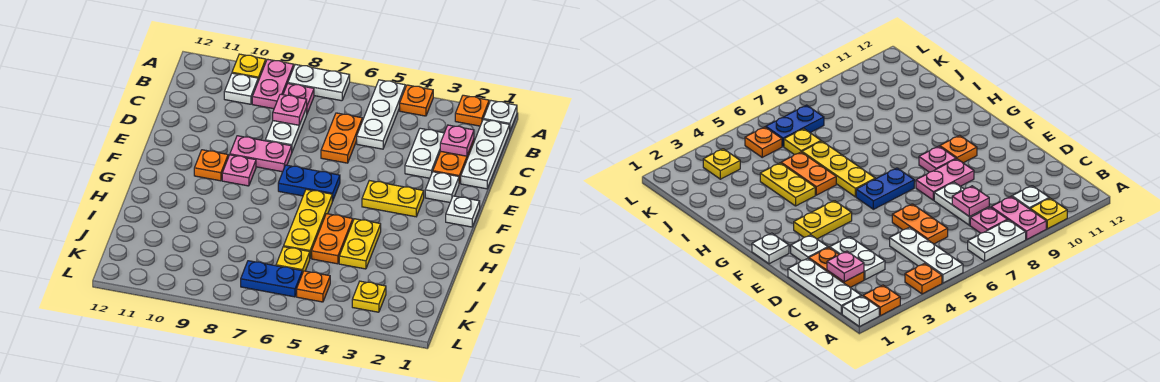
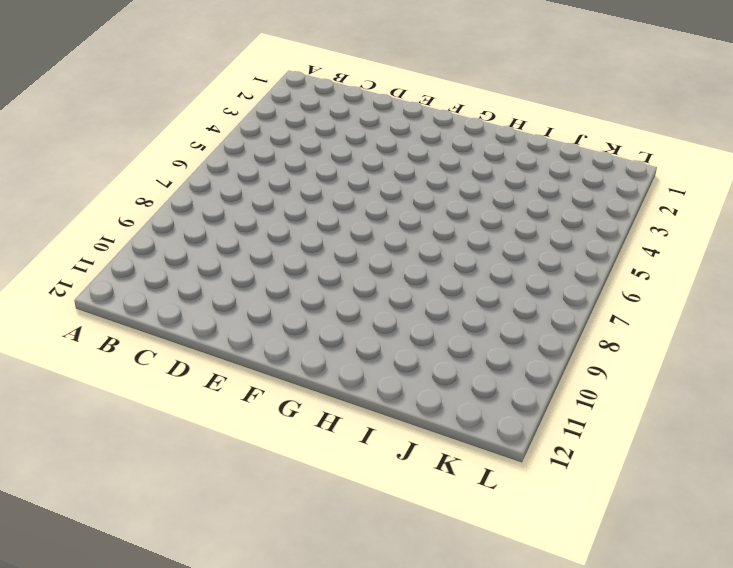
none -> white plate A1 level 1
none -> orange plate A2 level 1
none -> orange plate A4 level 1
none -> white plate A5:C5 level 1

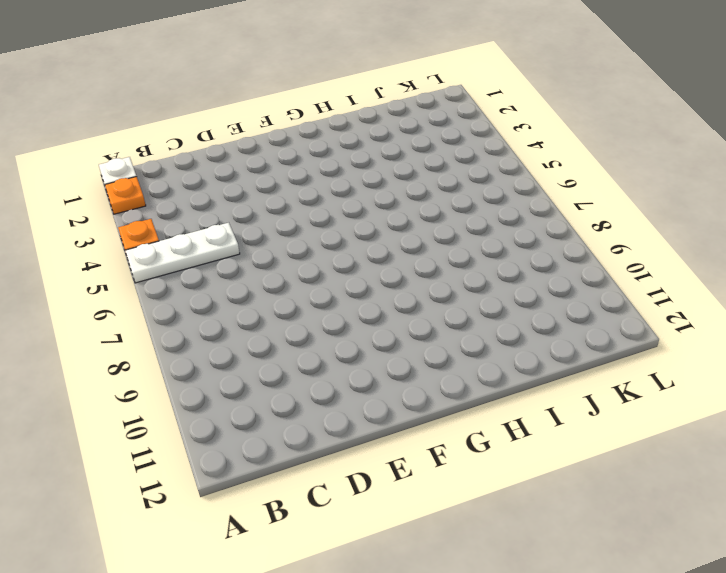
none -> white plate A7:A8 level 1
none -> pink plate A9:B9 level 1
none -> yellow plate A10 level 1
none -> white plate B1:D1 level 1

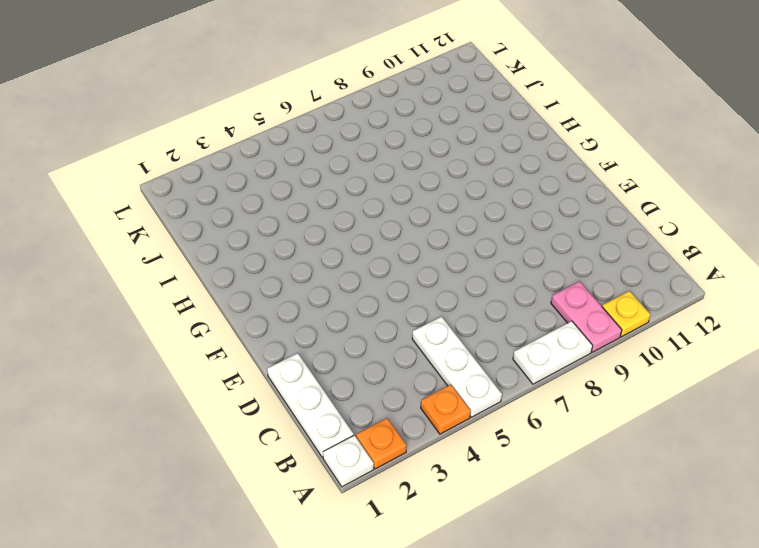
none -> pink plate B8 level 1
none -> white plate B10 level 1
none -> orange plate C2:D2 level 1
none -> white plate C3:D3 level 1

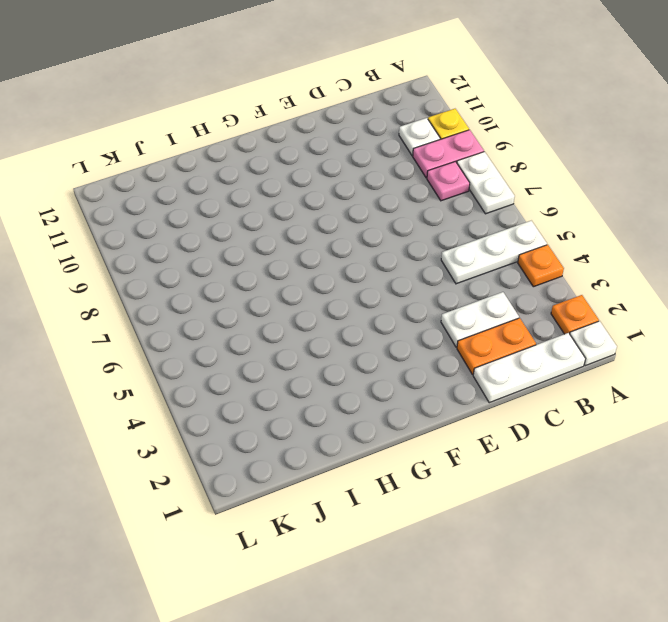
none -> orange plate C6:D6 level 1
none -> white plate C8:D8 level 1
none -> white plate E2 level 1
none -> pink plate E8:E9 level 1

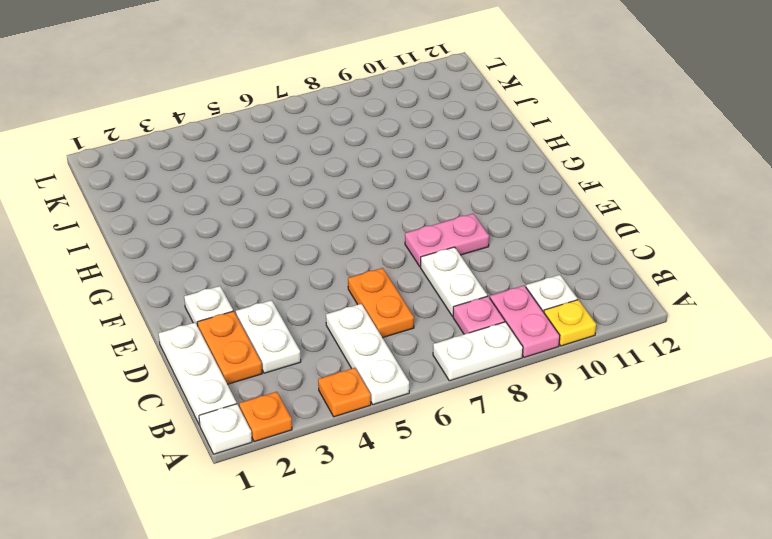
none -> white plate F1 level 1
none -> yellow plate F3:F4 level 1
none -> blue plate F6:F7 level 1
none -> pink plate F9 level 1

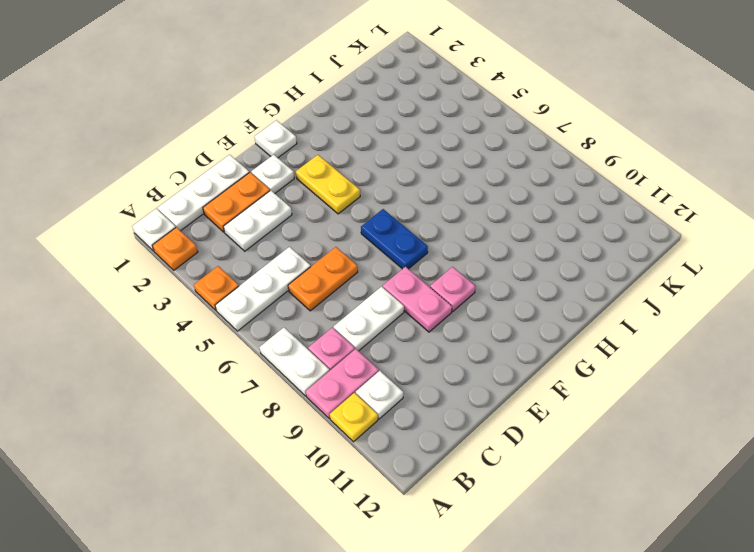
none -> orange plate F10 level 1
none -> yellow plate G6:I6 level 1
none -> yellow plate H4:I4 level 1
none -> orange plate H5:I5 level 1

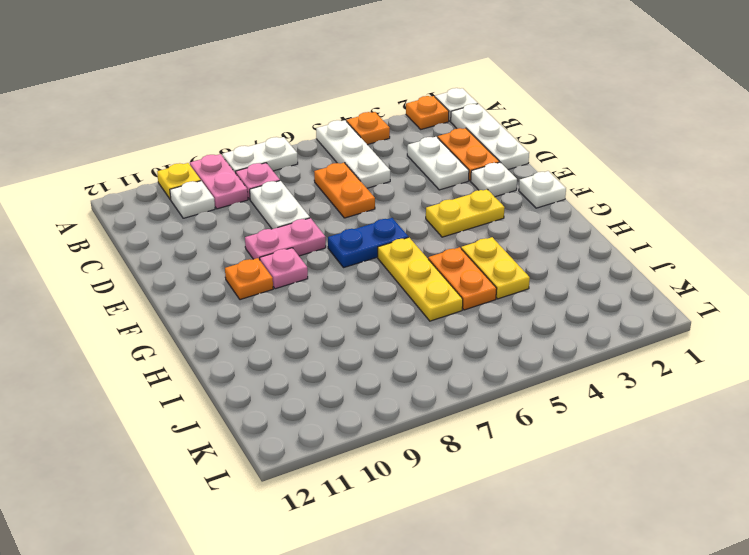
none -> yellow plate J6 level 1
none -> yellow plate K3 level 1
none -> orange plate K5 level 1
none -> blue plate K6:K7 level 1

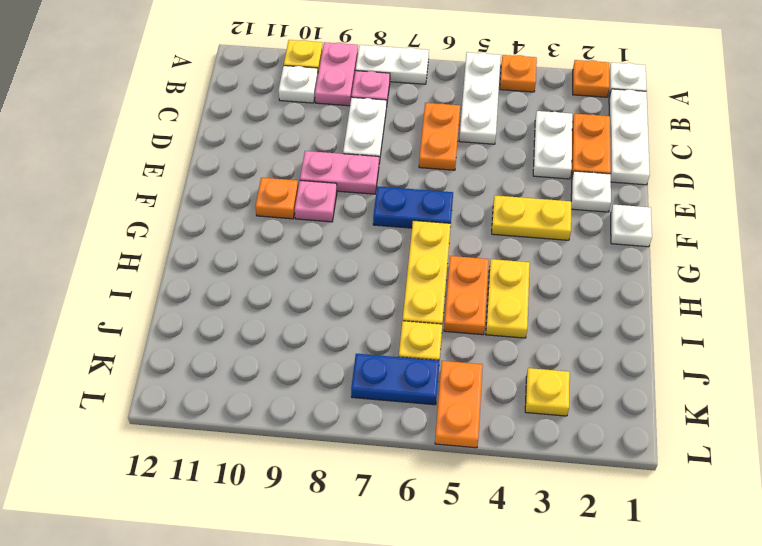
orange plate K5:L5 level 1 -> orange plate K5 level 1
none -> pink plate C2 level 2
none -> pink plate C8 level 2

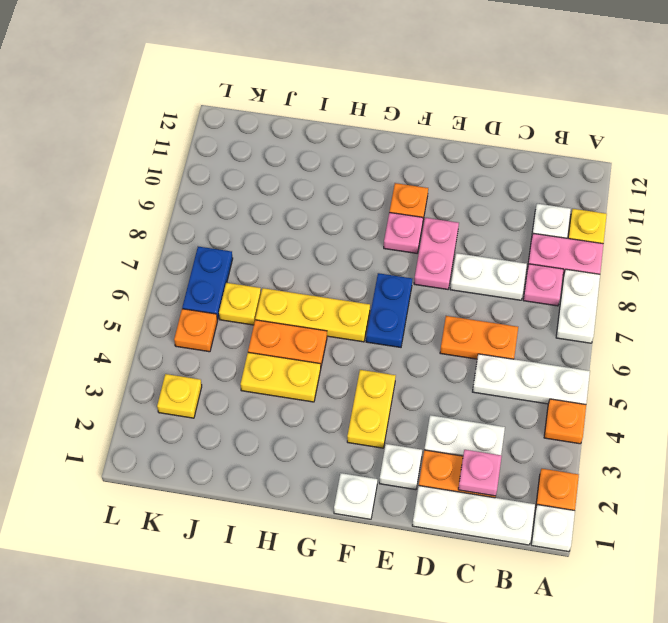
none -> pink plate C8 level 2

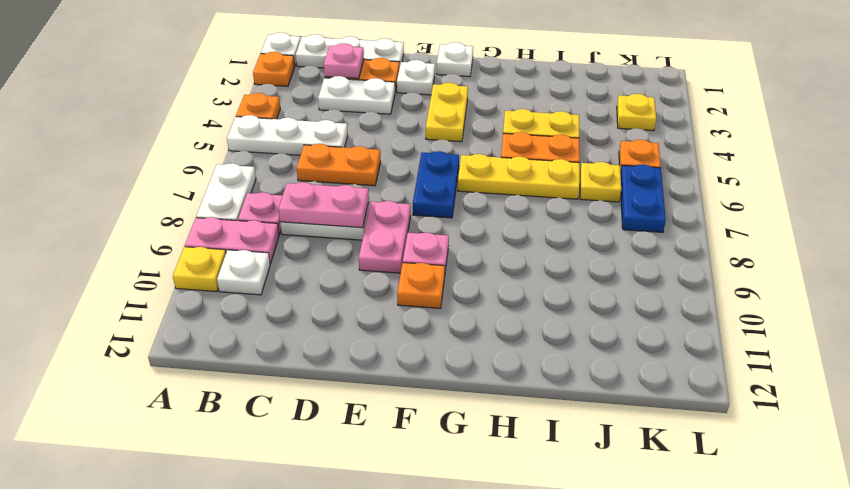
pink plate C8:D8 level 2 -> pink plate C8 level 2

